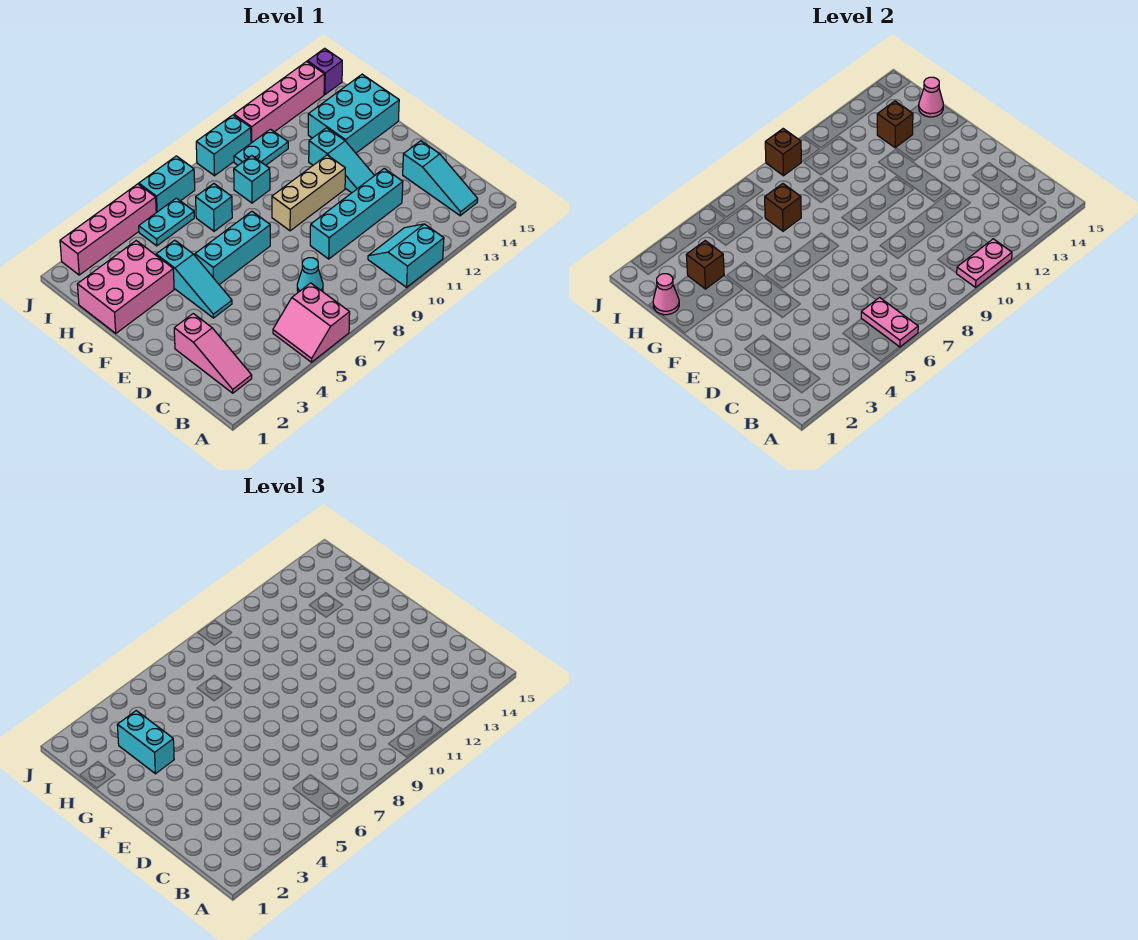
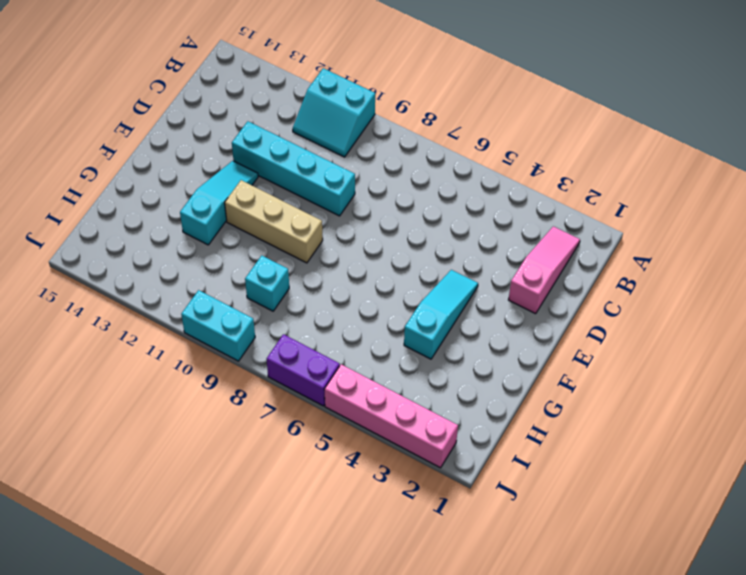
purple brick J6:J7 level 1 -> cyan brick J6:J7 level 1
none -> pink slope A5:B6 level 1 top 6
none -> cyan slope B14:D14 level 1 top D
none -> cyan cone C7 level 1
none -> cyan brick F5:F7 level 1

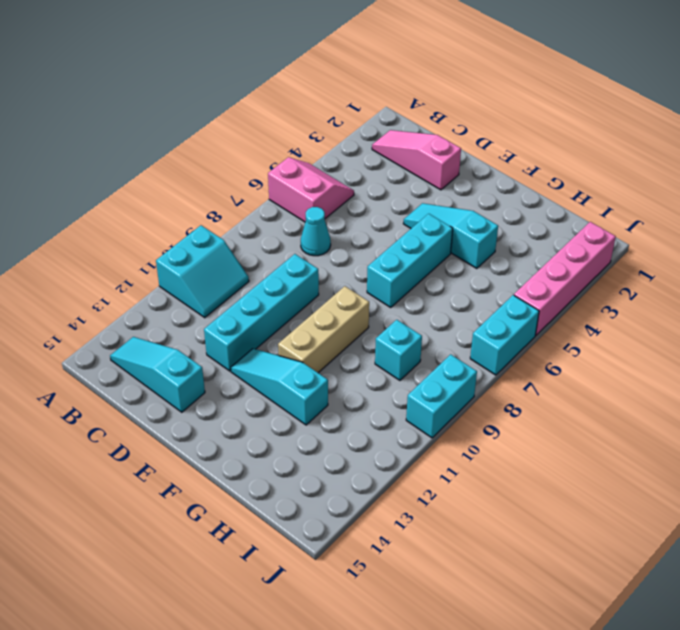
none -> pink brick G1:H3 level 1
none -> cyan brick G13:H15 level 1
none -> cyan brick H7 level 1
none -> cyan plate I5:I6 level 1

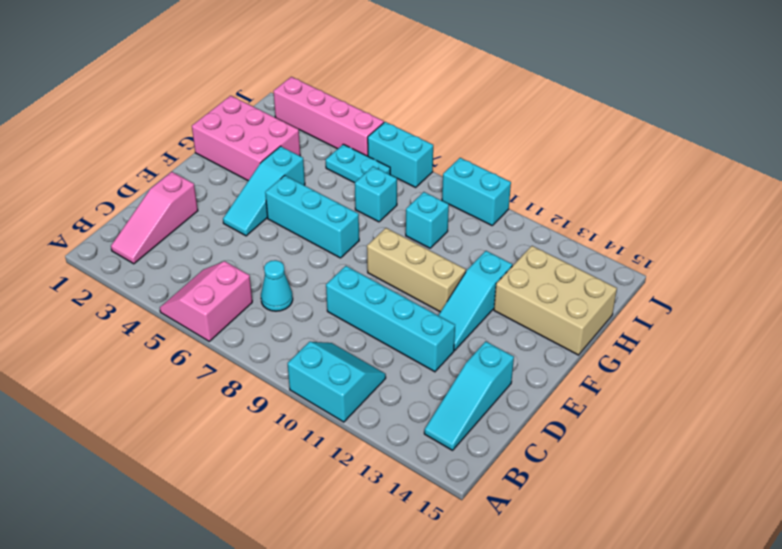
tan brick G13:H15 level 1 -> cyan brick G13:H15 level 1
none -> cyan plate I10:I11 level 1
none -> pink brick J11:J14 level 1
none -> purple brick J15 level 1
none -> pink plate A6:B6 level 2

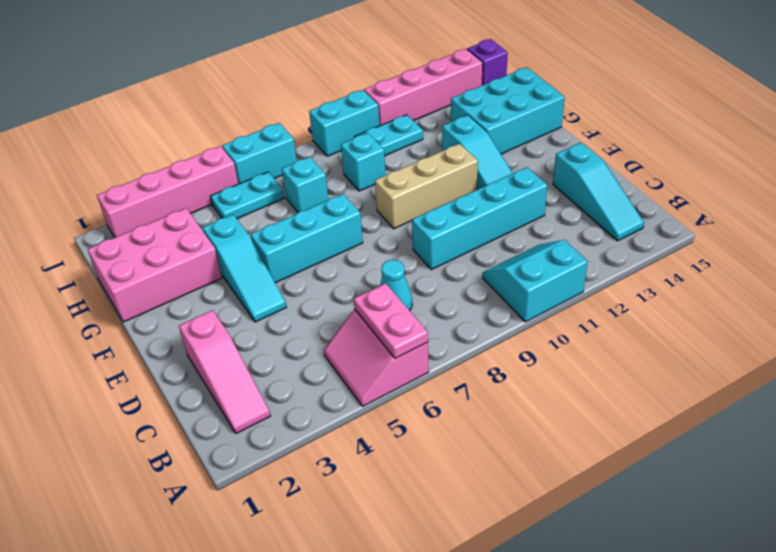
none -> pink plate A10:A11 level 2
none -> pink cone H1 level 2
none -> brown brick H3 level 2
none -> brown brick H7 level 2

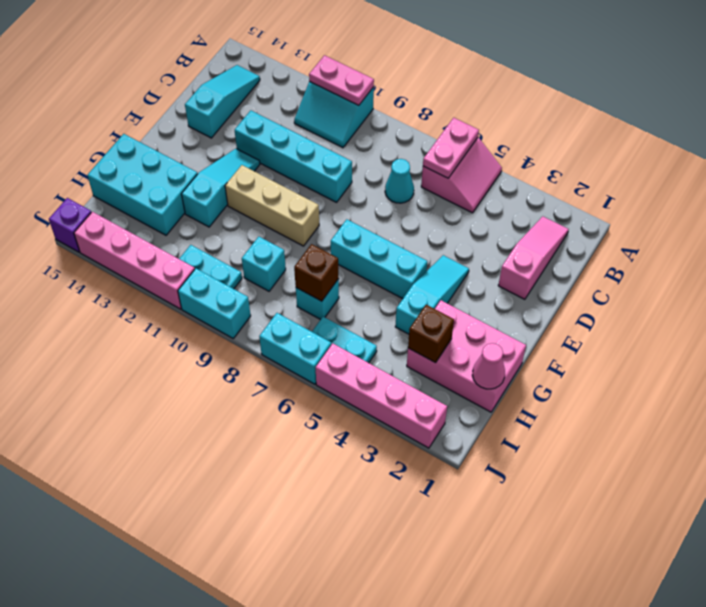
none -> brown brick H13 level 2
none -> pink cone H15 level 2
none -> brown brick J9 level 2
none -> cyan brick G3:H3 level 3

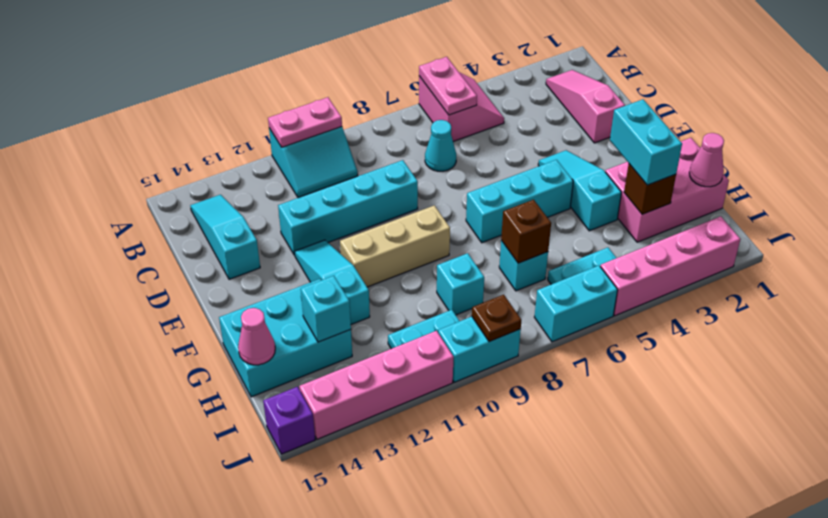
cyan brick H13 level 2 -> brown brick H13 level 2
brown plate J9 level 2 -> brown brick J9 level 2

